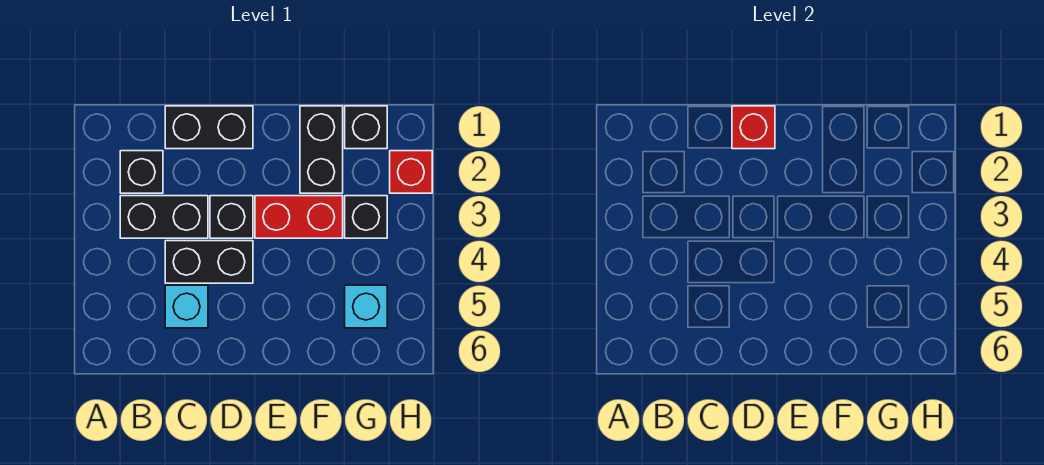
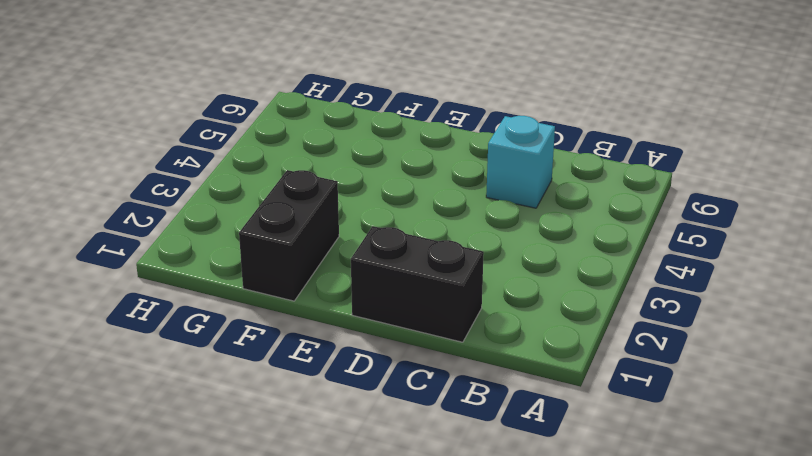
none -> black brick B2 level 1
none -> black brick B3:C3 level 1
none -> black brick C4:D4 level 1

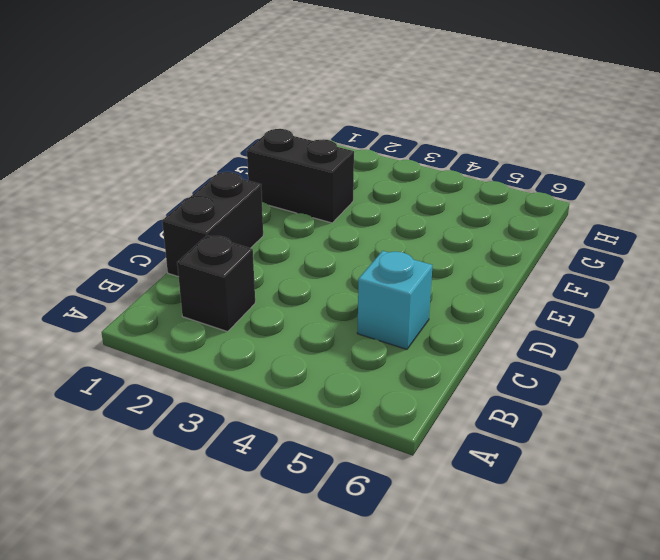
none -> black brick B3:C3 level 1
none -> black brick C4:D4 level 1
none -> black brick D3 level 1

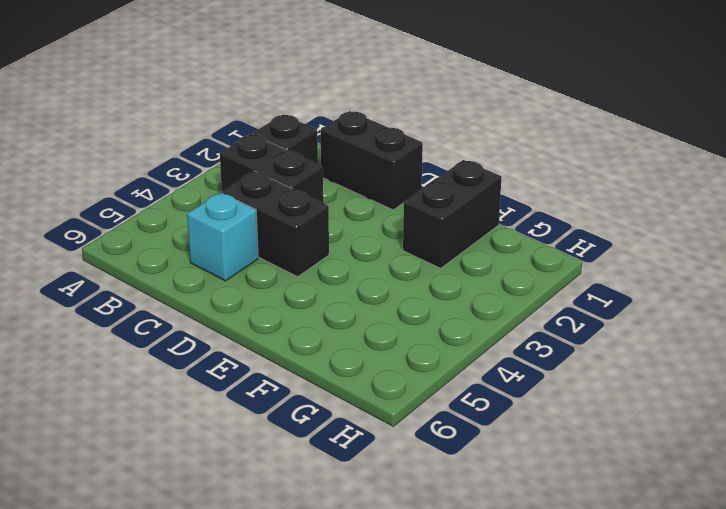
none -> black brick D3 level 1
none -> red brick E3:F3 level 1
none -> black brick G1 level 1

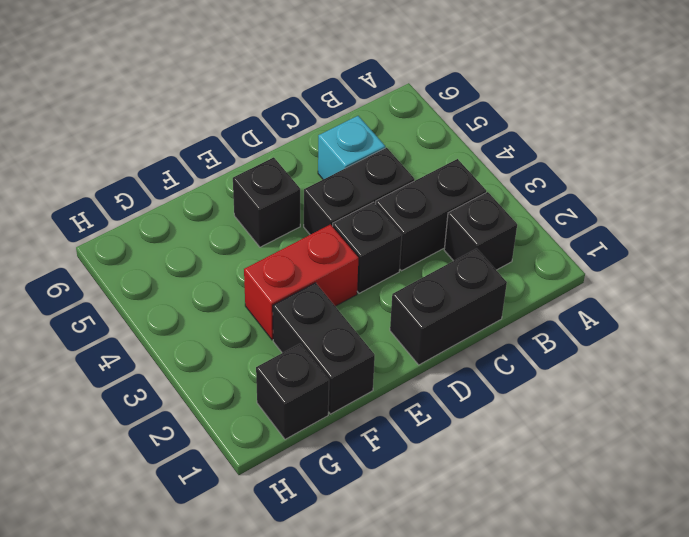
black brick E5 level 1 -> black brick G3 level 1
none -> cyan brick G5 level 1
none -> red brick H2 level 1
none -> red brick D1 level 2

